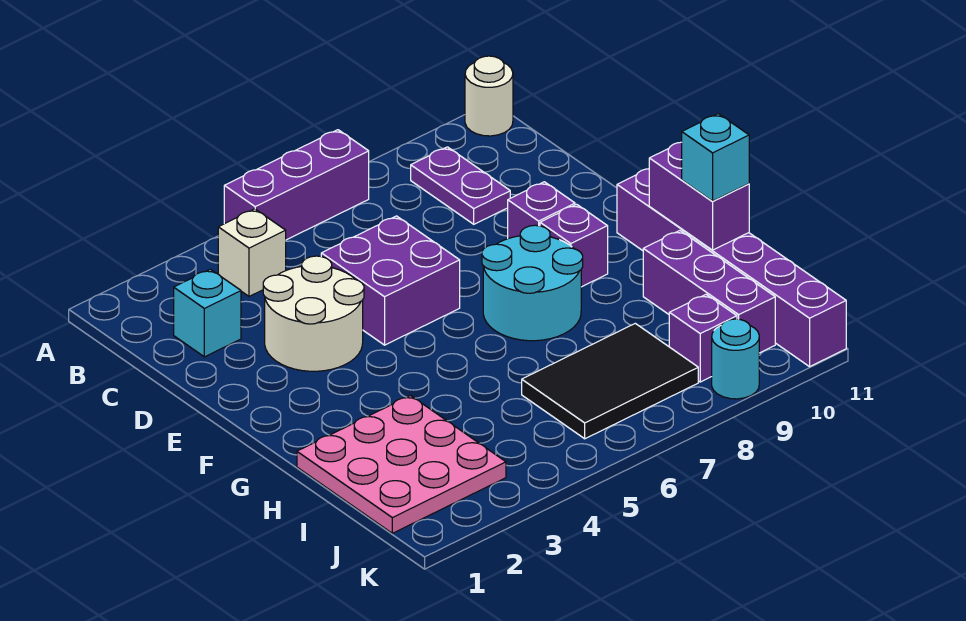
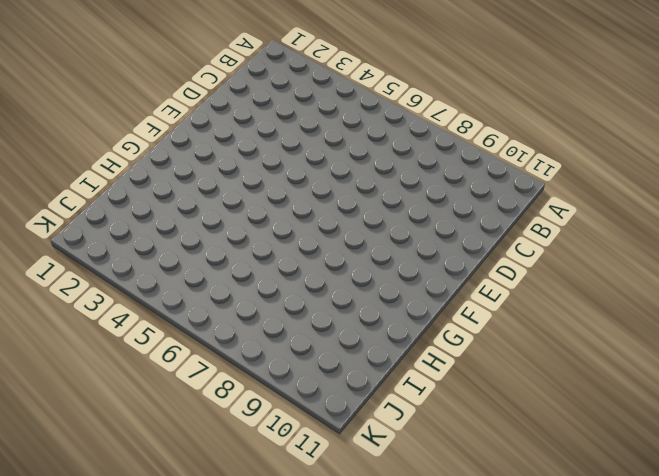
none -> purple brick A5:A7 level 1
none -> white round brick A11 level 1
none -> white brick B4 level 1

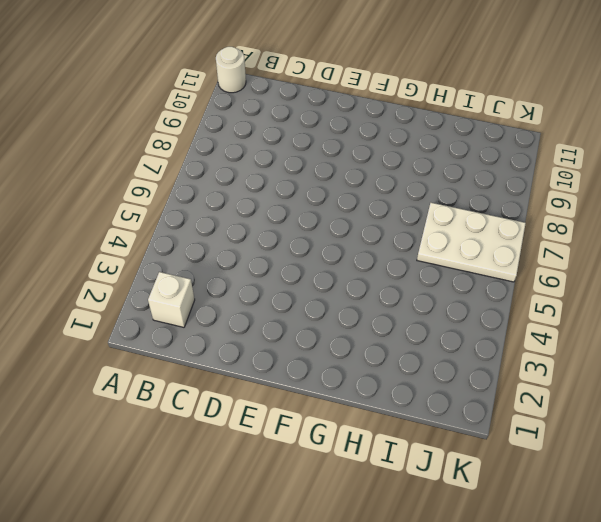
white brick B2 level 1 -> white brick B4 level 1
white plate I6:K7 level 1 -> black tile I6:J8 level 1
none -> purple brick A5:A7 level 1
none -> purple plate B9:C9 level 1
none -> cyan brick C2 level 1

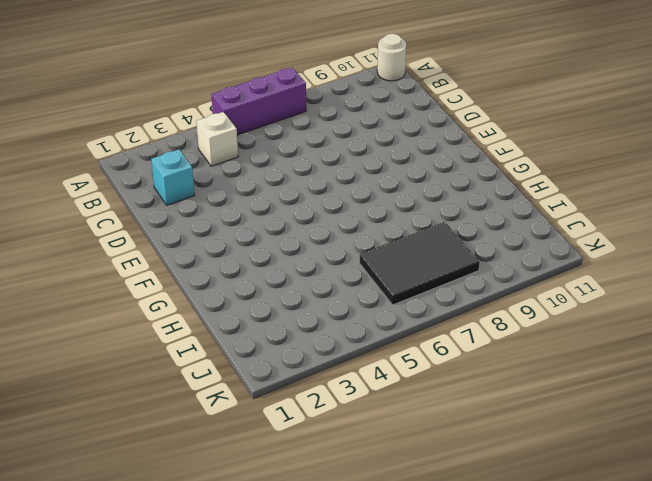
none -> purple plate B9:C9 level 1
none -> white round brick D3:E4 level 1
none -> purple brick D5:E6 level 1

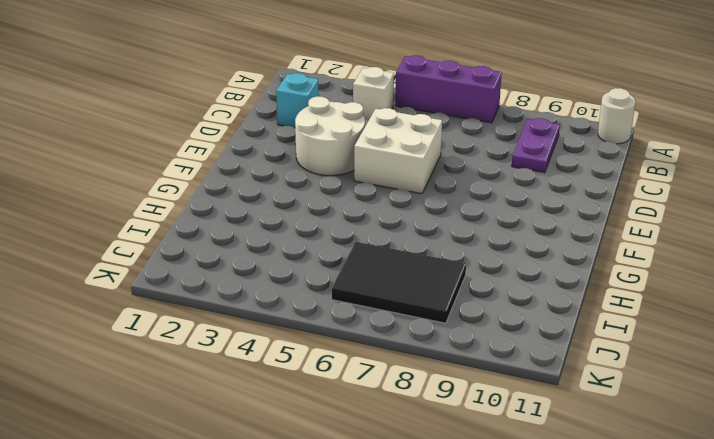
white brick D5:E6 level 1 -> purple brick D5:E6 level 1
none -> purple brick E9 level 1
none -> cyan round brick F7:G8 level 1
none -> purple brick F9 level 1

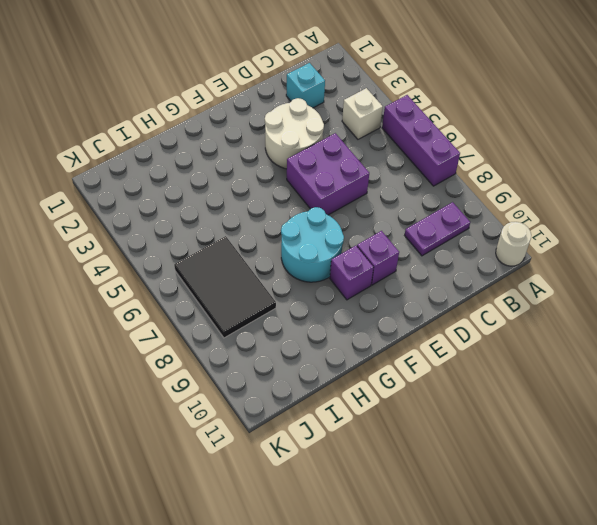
none -> purple brick F11:K11 level 1
none -> pink plate H1:J3 level 1
none -> purple brick H10:J10 level 1

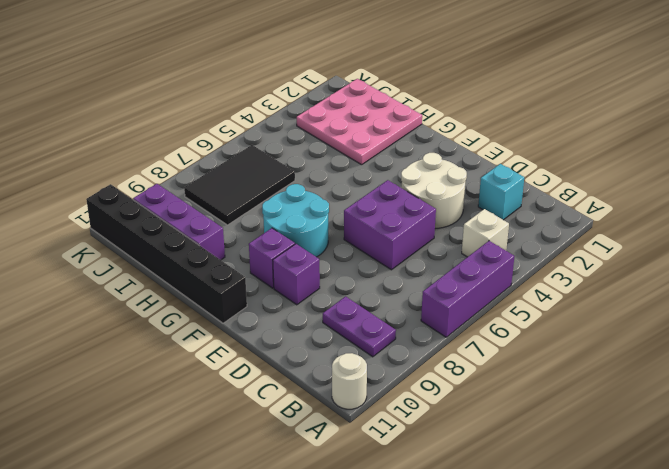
black brick F11:K11 level 1 -> purple brick F11:K11 level 1
none -> purple brick J9 level 1
none -> cyan round brick K9 level 1
none -> purple brick G11:H11 level 2

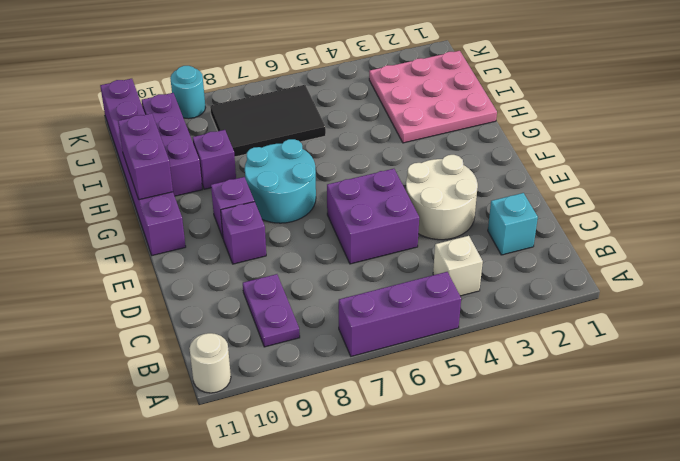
purple brick H9 level 1 -> purple brick J9 level 1
none -> cyan brick H11 level 3

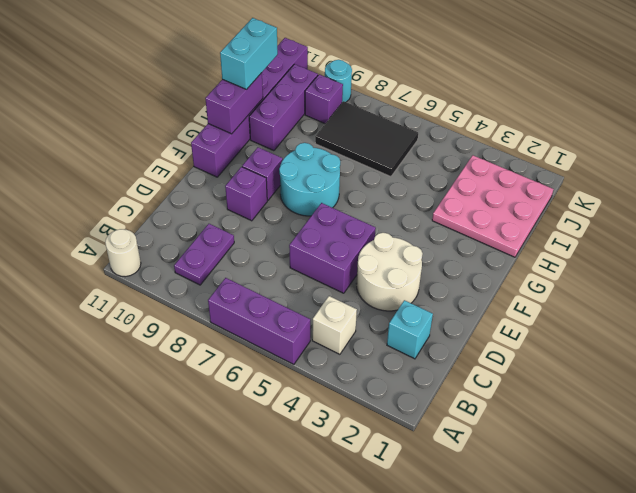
cyan brick H11:I11 level 3 -> cyan brick H11 level 3

